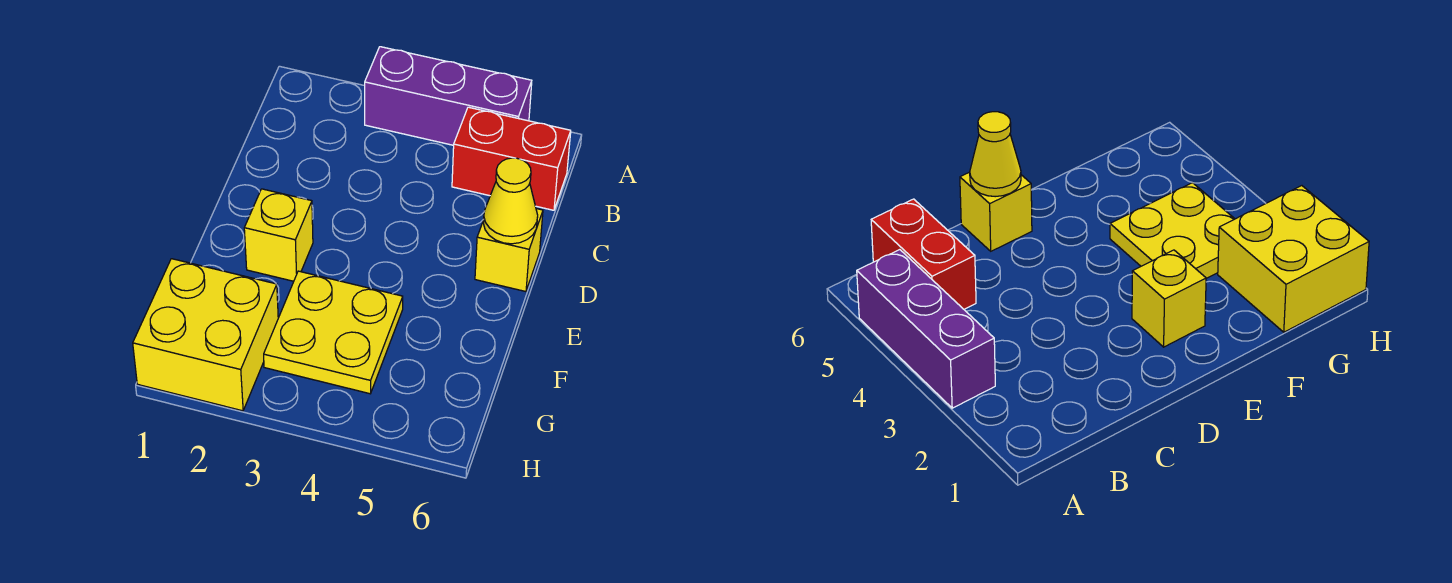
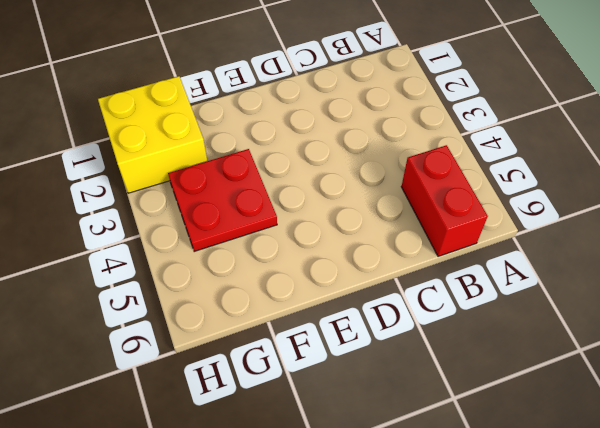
red plate F3:G4 level 1 -> yellow plate F3:G4 level 1
none -> purple brick A3:A5 level 1
none -> yellow brick D6 level 1

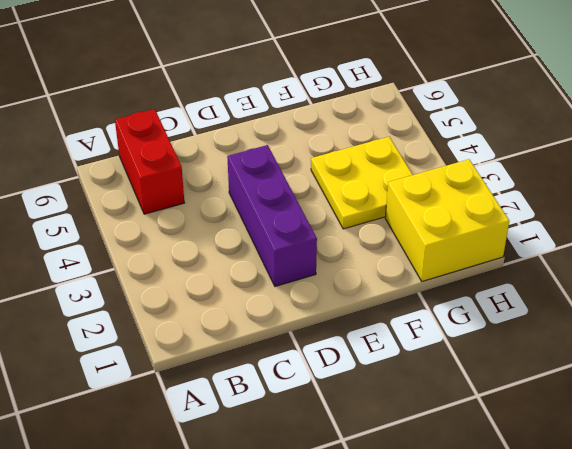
purple brick D2:D4 level 1 -> purple brick A3:A5 level 1
none -> yellow brick D6 level 1
none -> yellow brick E2 level 1

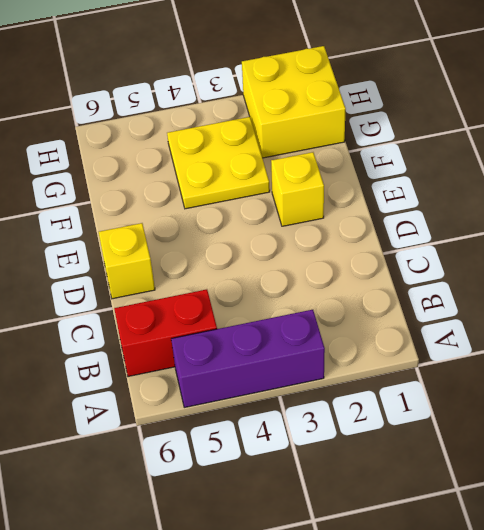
none -> yellow cone D6 level 2

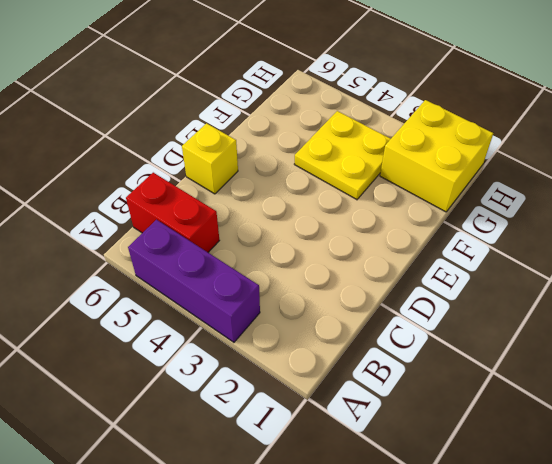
none -> yellow brick E2 level 1
none -> yellow cone D6 level 2

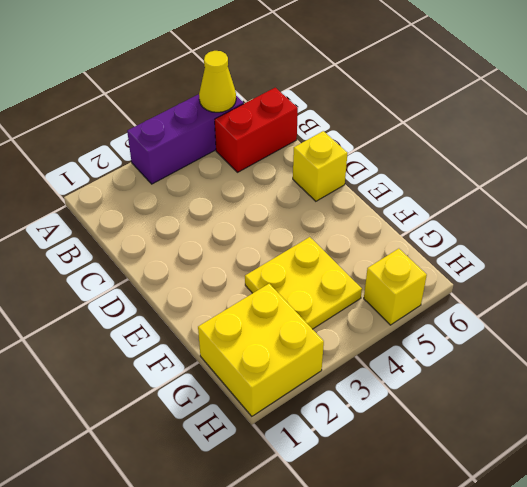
yellow cone A5 level 2 -> yellow cone D6 level 2
yellow brick H5 level 1 -> yellow brick E2 level 1

